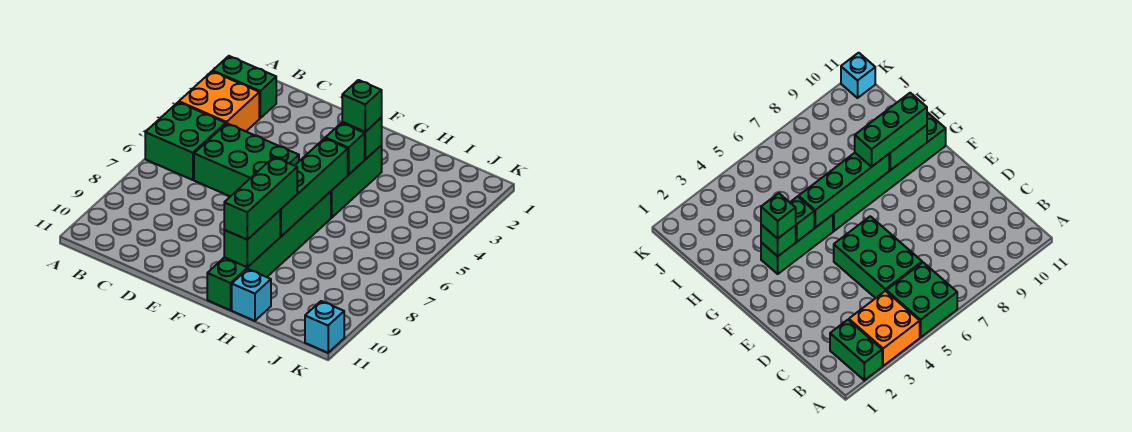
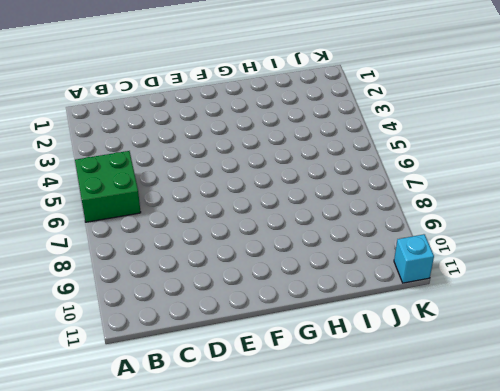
none -> green brick A2:B2 level 1
none -> orange brick A3:B4 level 1
none -> green brick C5:E6 level 1

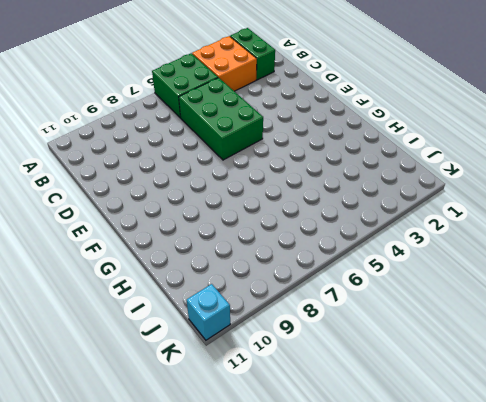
none -> green brick G3:G5 level 1
none -> green brick G6:G11 level 1
none -> cyan brick H11 level 1

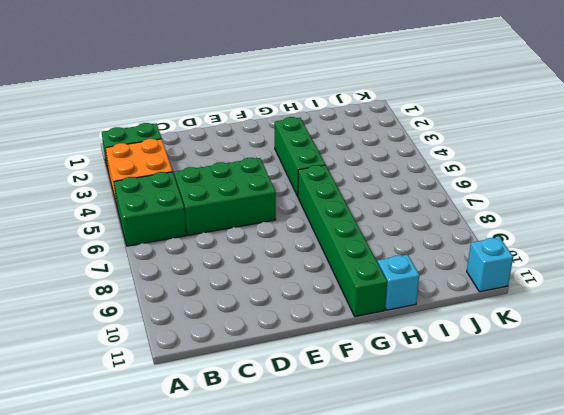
none -> green brick G3 level 2
none -> green brick G4 level 2
none -> green brick G5:G8 level 2

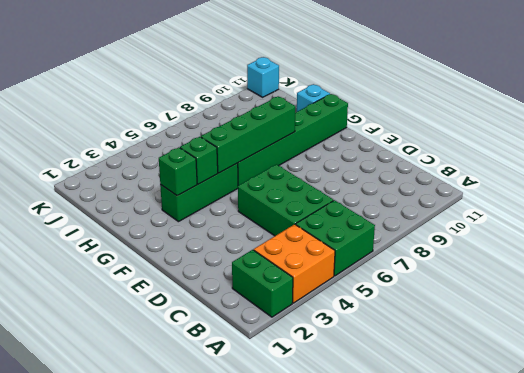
none -> green brick G9:G10 level 2
none -> green brick G3 level 3
none -> green brick G8:G10 level 3

